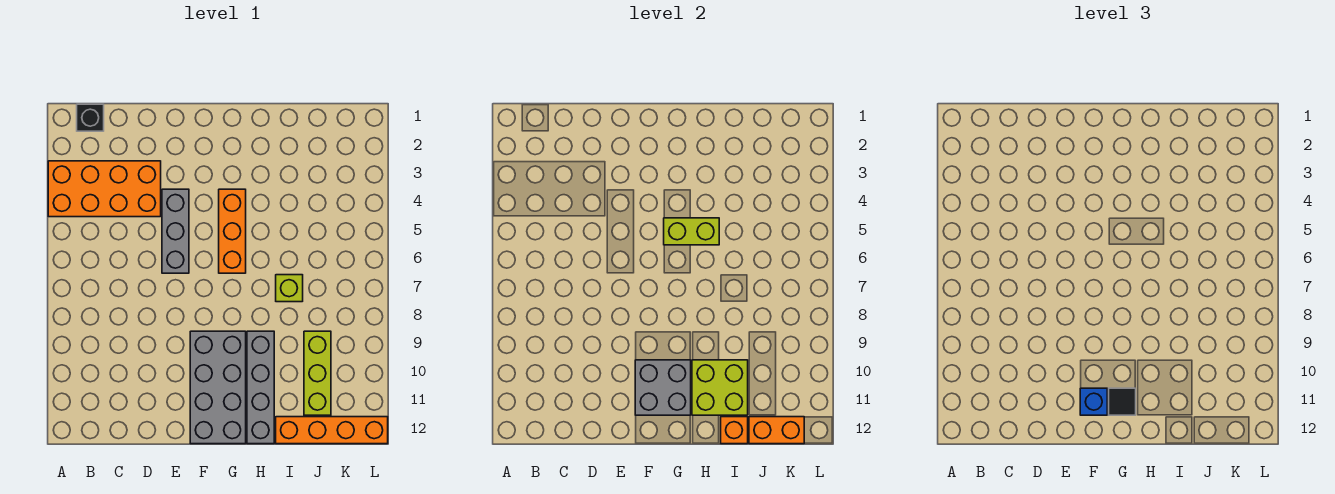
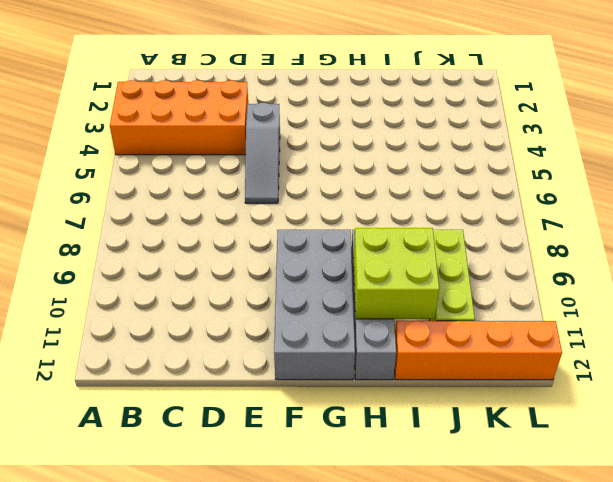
grey slope E4:E6 level 1 top 4 -> grey brick E4:E6 level 1
none -> black brick B1 level 1
none -> orange brick G4:G6 level 1
none -> lime brick I7 level 1

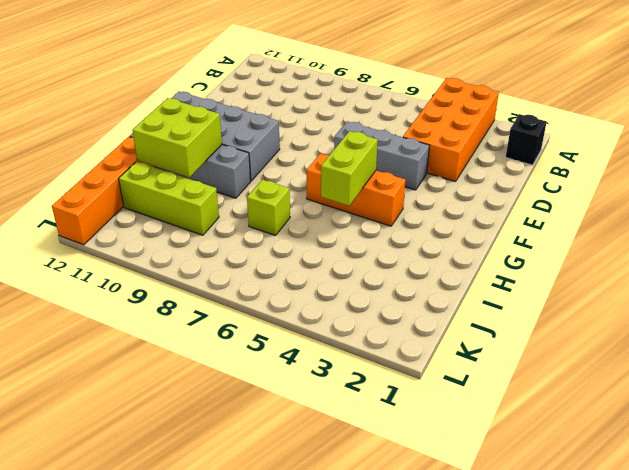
none -> grey brick F10:G11 level 2
none -> orange brick I12 level 2
none -> orange brick J12:K12 level 2

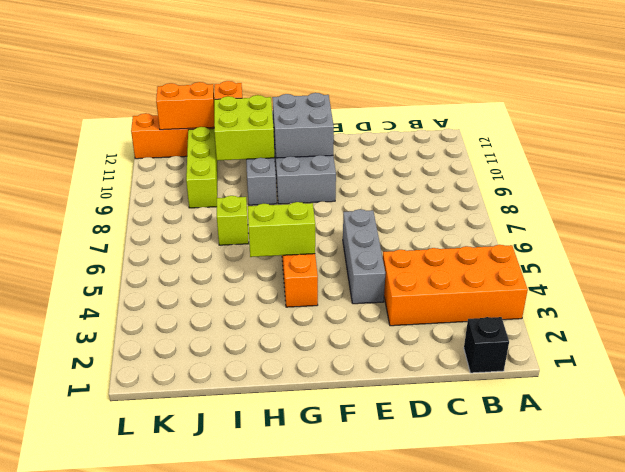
none -> blue brick F11 level 3
none -> black tile G11 level 3

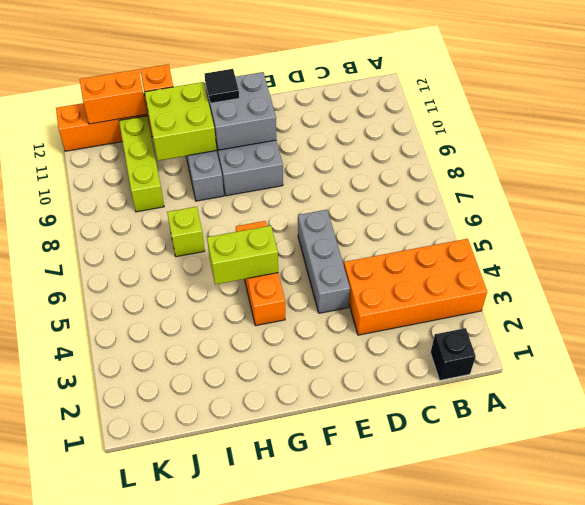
none -> blue brick F11 level 3

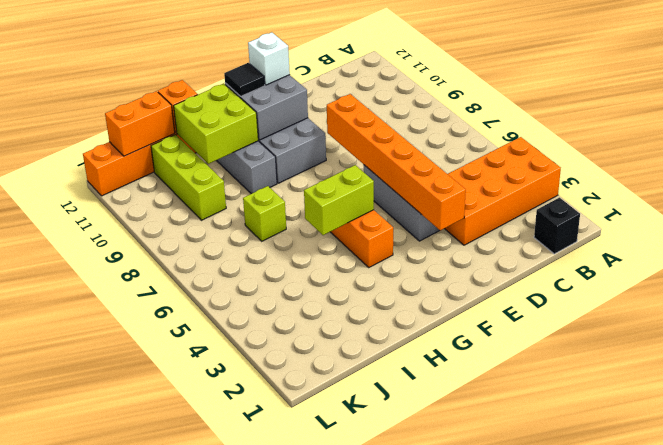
orange brick E3:E8 level 2 -> none
white brick F11 level 3 -> blue brick F11 level 3

